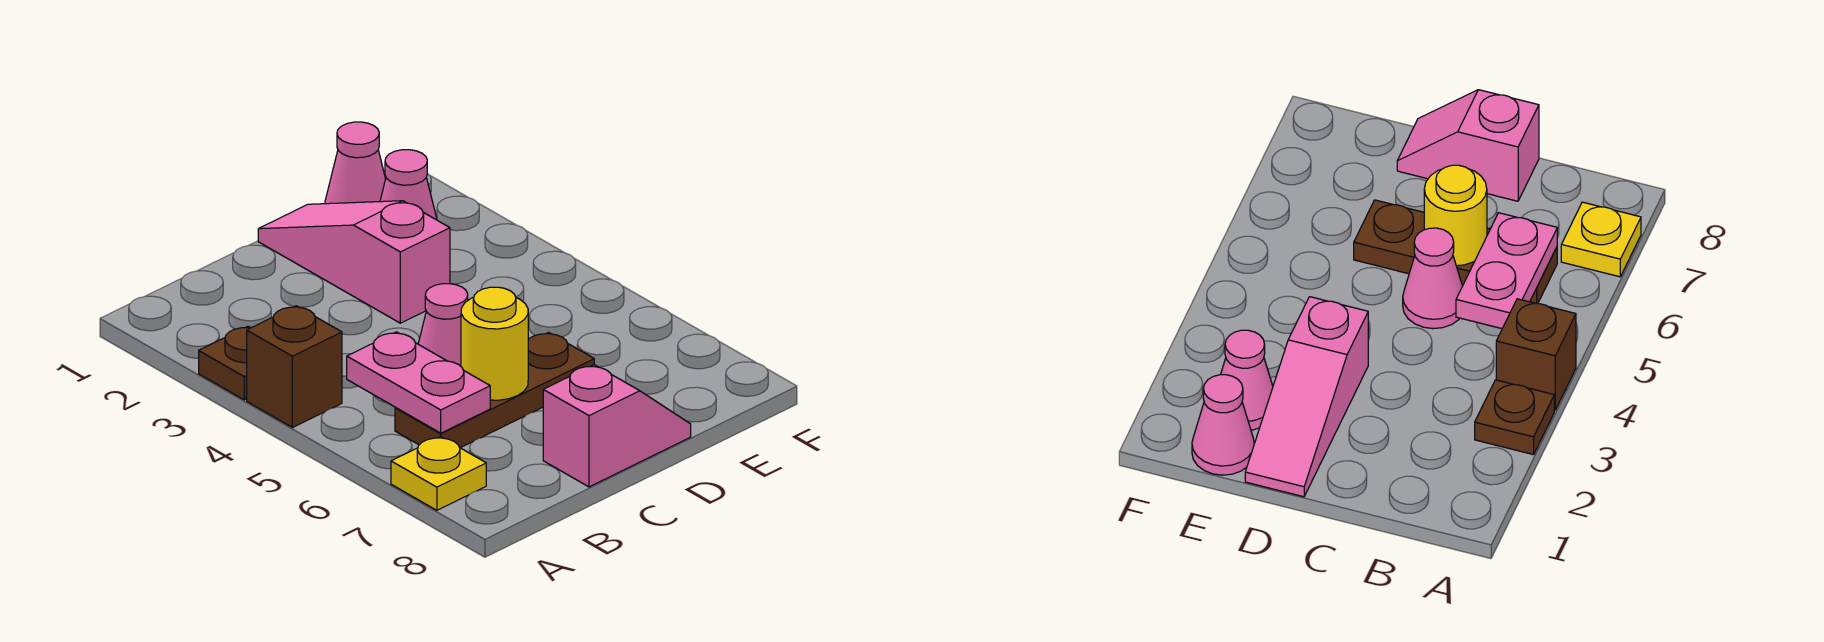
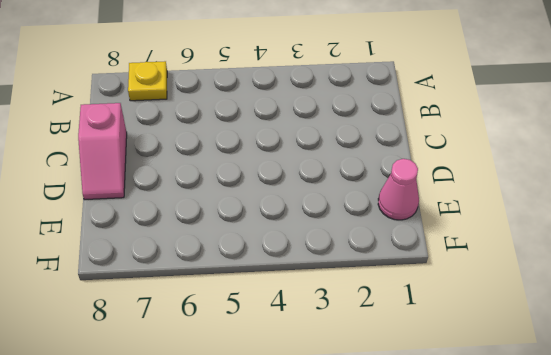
none -> brown plate A3 level 1
none -> brown brick A4 level 1

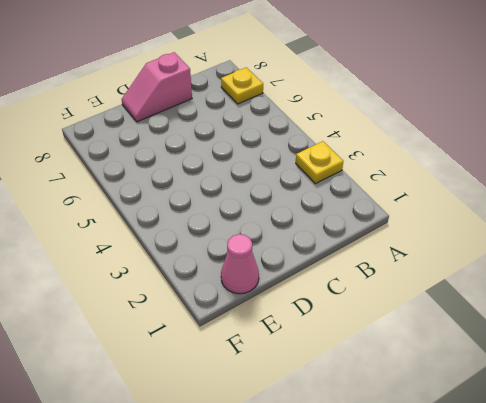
yellow plate A3 level 1 -> brown plate A3 level 1
none -> brown brick A4 level 1
none -> brown plate B6:D6 level 1

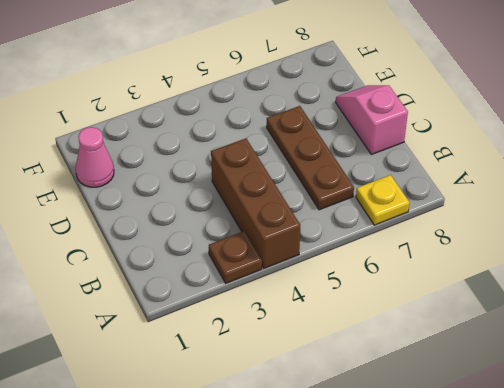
brown brick A4:C4 level 1 -> brown brick A4 level 1
none -> pink cone C5 level 1
none -> pink slope D1:D3 level 1 top 3

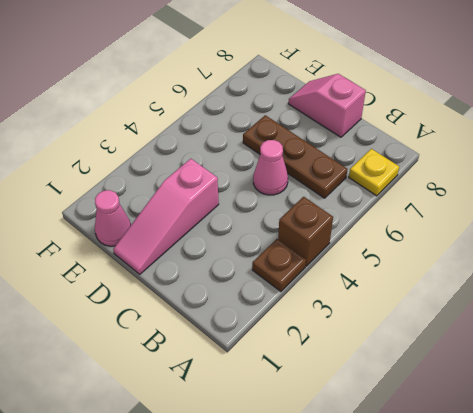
none -> pink cone E2 level 1
none -> pink plate B5:B6 level 2

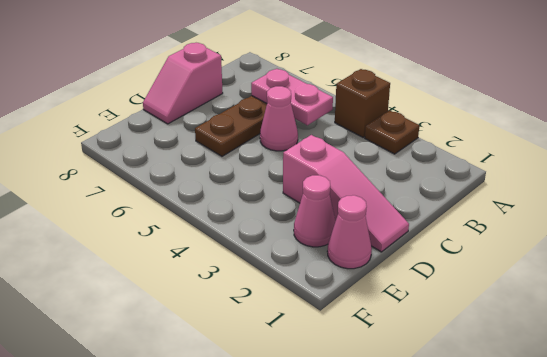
none -> yellow plate A7 level 1
none -> yellow round brick C6 level 2

